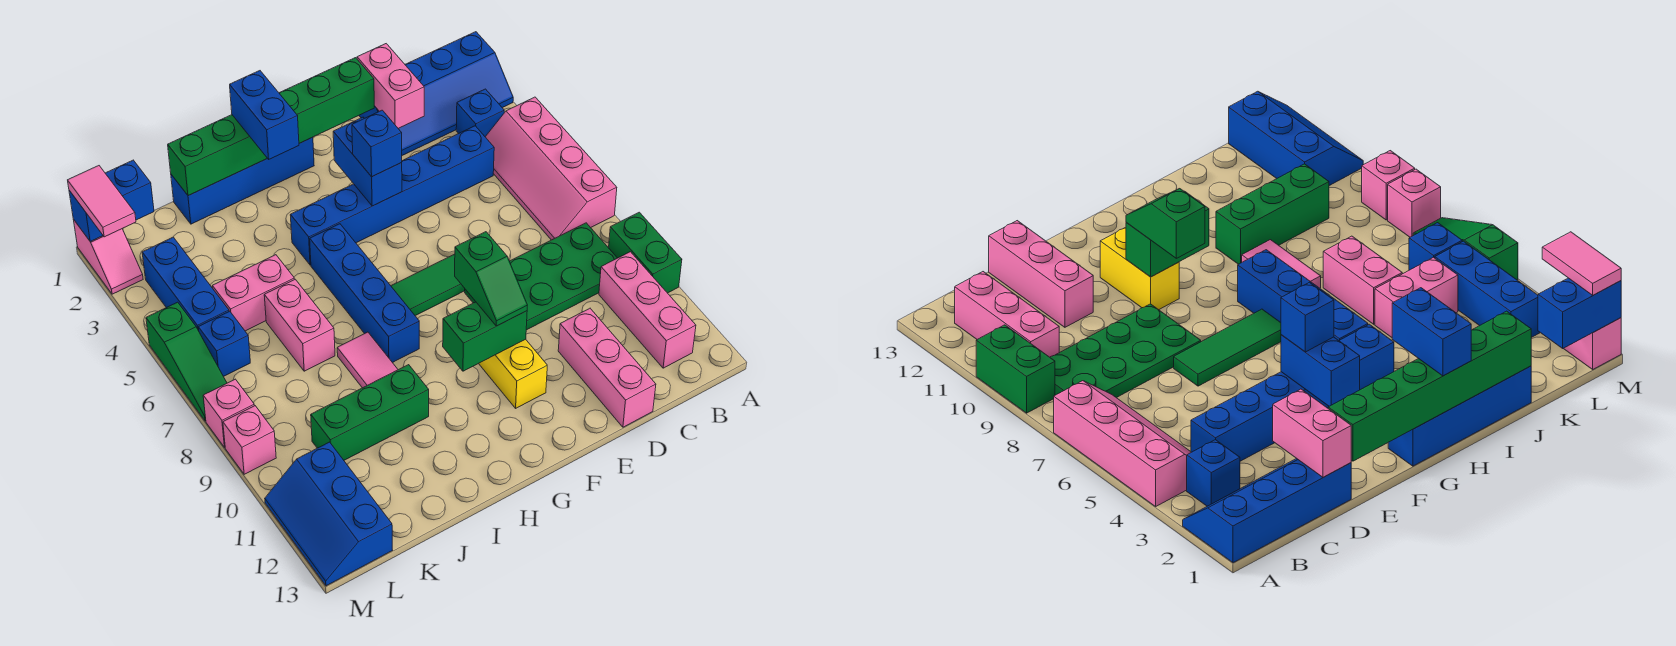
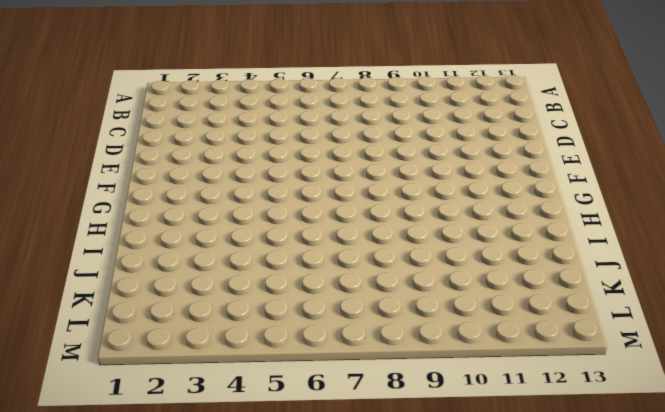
none -> blue slope A1:D2 level 1 top 1
none -> pink slope A4:B7 level 1 top A
none -> green brick A9:A10 level 1
none -> blue brick B3 level 1

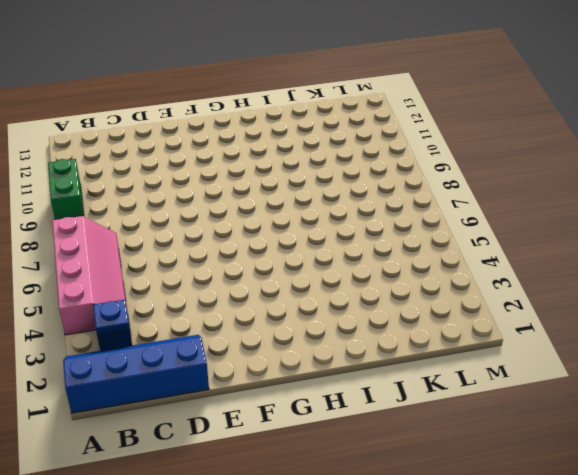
none -> green plate B8:E9 level 1
none -> pink brick B10:B12 level 1
none -> blue brick C4:H4 level 1
none -> pink brick D11:D13 level 1

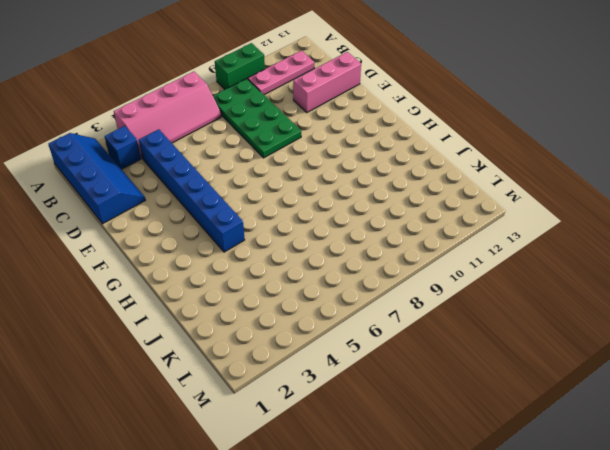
pink plate B10:B12 level 1 -> pink brick B10:B12 level 1
none -> green tile E7:G7 level 1
none -> yellow brick F10:F11 level 1
none -> blue brick G1:J1 level 1
none -> blue brick H5:H8 level 1

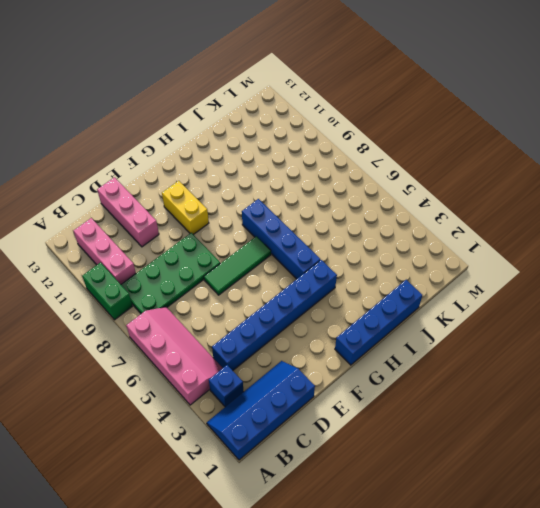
none -> pink tile I8:I9 level 1
none -> green brick I10:K10 level 1
none -> pink brick J5:K5 level 1
none -> pink brick J6:J7 level 1

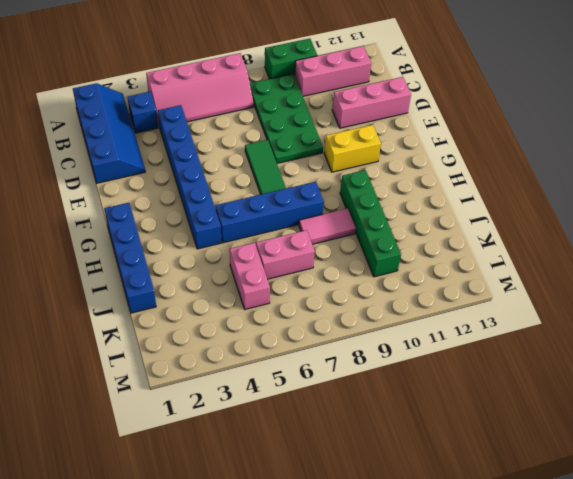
green brick H10:K10 level 1 -> green brick I10:K10 level 1
none -> blue brick L3:L5 level 1
none -> blue brick L6 level 1
none -> blue slope L11:M13 level 1 top L
none -> pink slope M1:M2 level 1 top 1

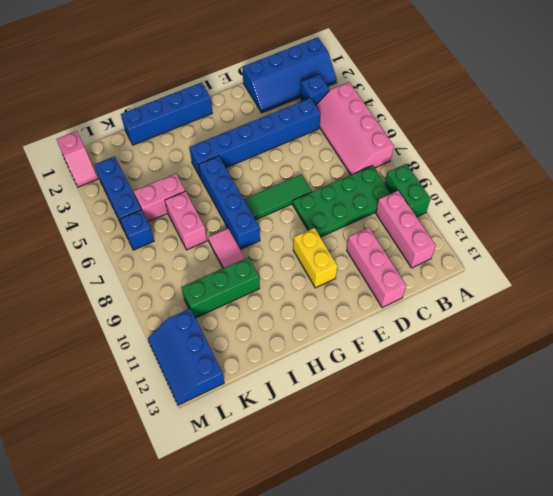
none -> green slope M5:M7 level 1 top 5
none -> pink brick M8 level 1
none -> pink brick M9 level 1
none -> pink brick D1:D2 level 2

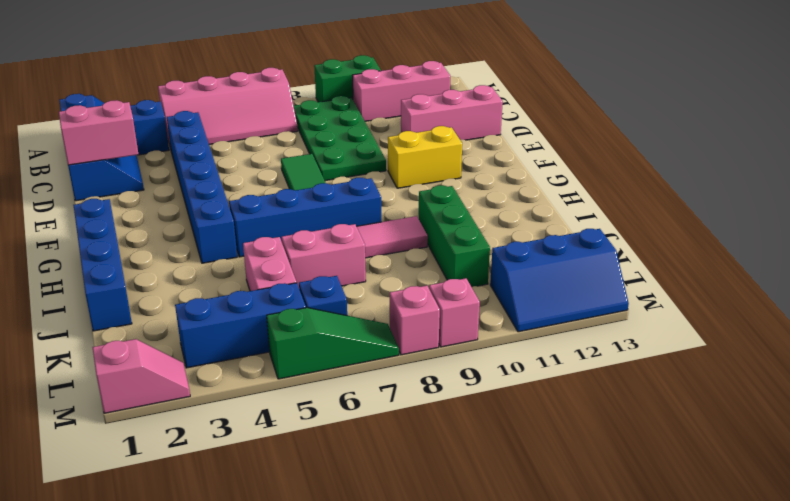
none -> green brick E1:J1 level 2
none -> blue brick F3:F4 level 2
none -> green brick F10:G10 level 2
none -> blue brick L1:M1 level 2

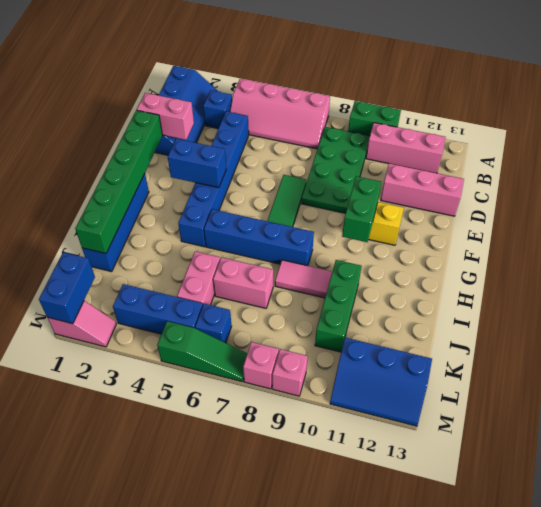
none -> blue brick F4 level 3
none -> green slope F9:F10 level 3 top 9
none -> blue brick H1:H2 level 3
none -> pink tile M1:M2 level 3

